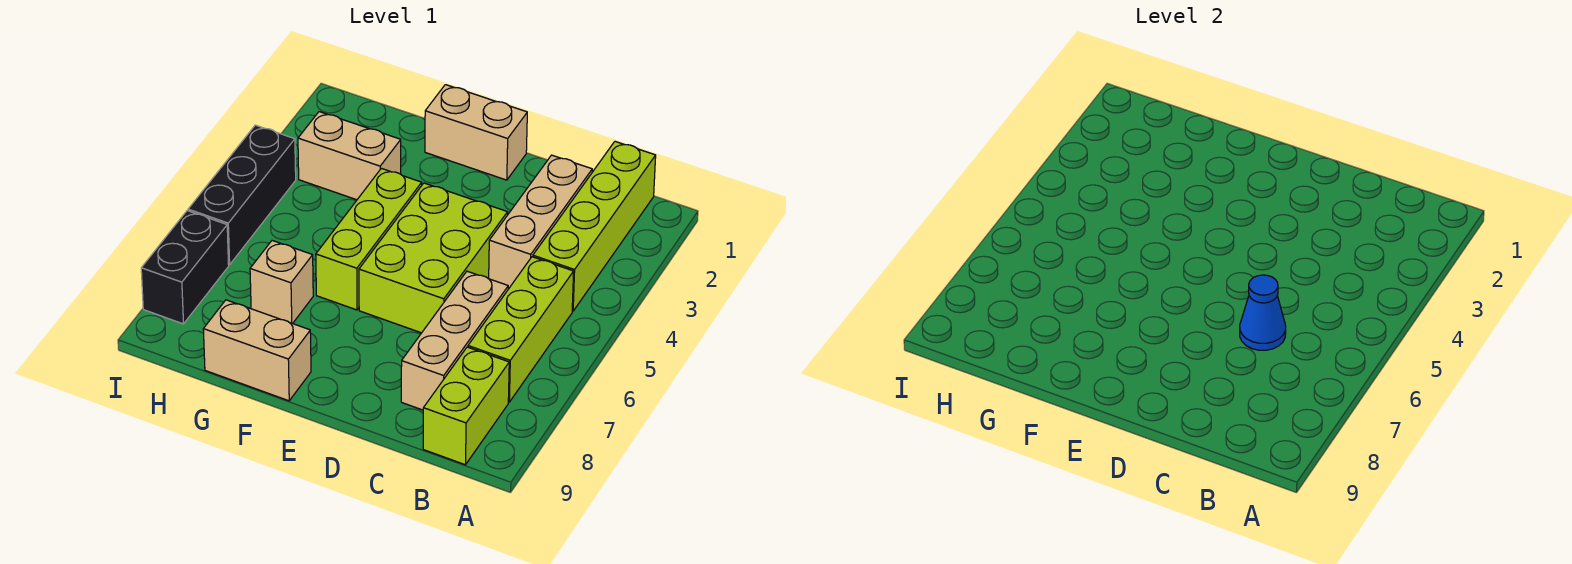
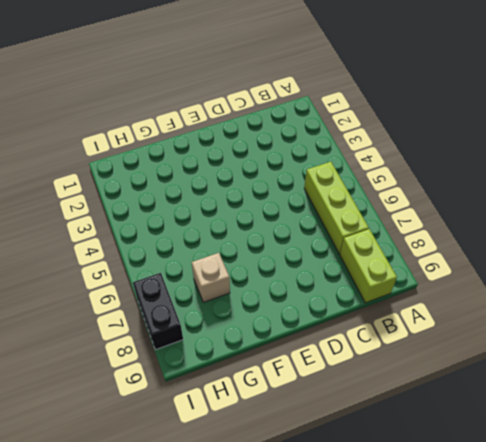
none -> lime brick B1:B4 level 1
none -> tan brick C2:C4 level 1
none -> tan brick C6:C8 level 1

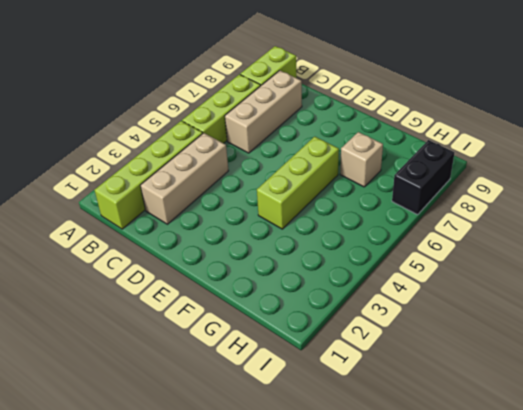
none -> lime brick D4:E6 level 1
none -> tan brick E1:F1 level 1
none -> tan brick F9:G9 level 1

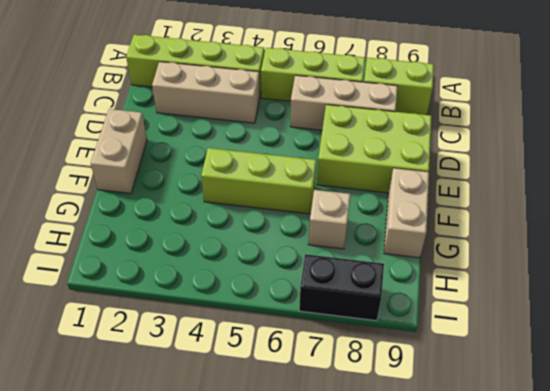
lime brick D7:E9 level 1 -> lime brick D4:E6 level 1
none -> tan brick G3:H3 level 1
none -> black brick I4:I6 level 1
none -> blue cone C6 level 2

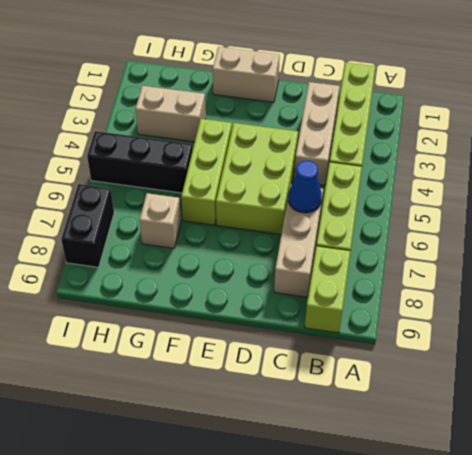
black brick G5:I5 level 1 -> black brick I4:I6 level 1
none -> tan brick F9:G9 level 1

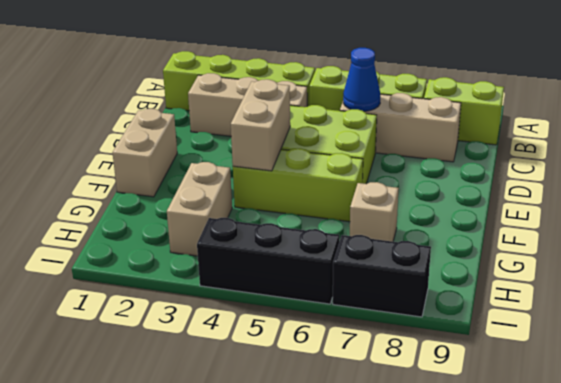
tan brick E4:F4 level 2 -> tan brick F9:G9 level 1

